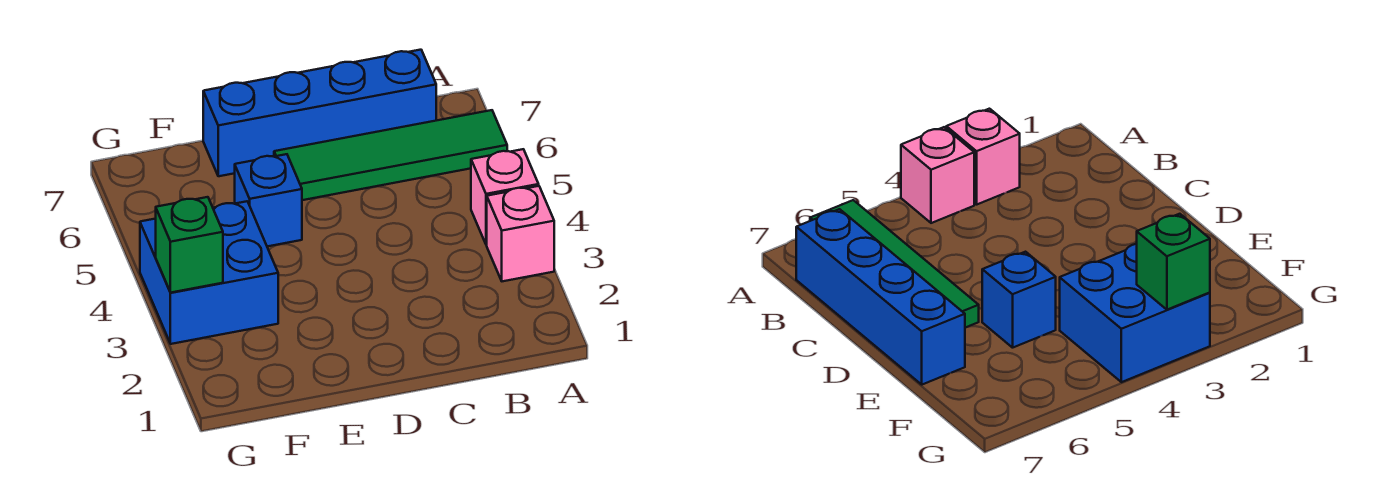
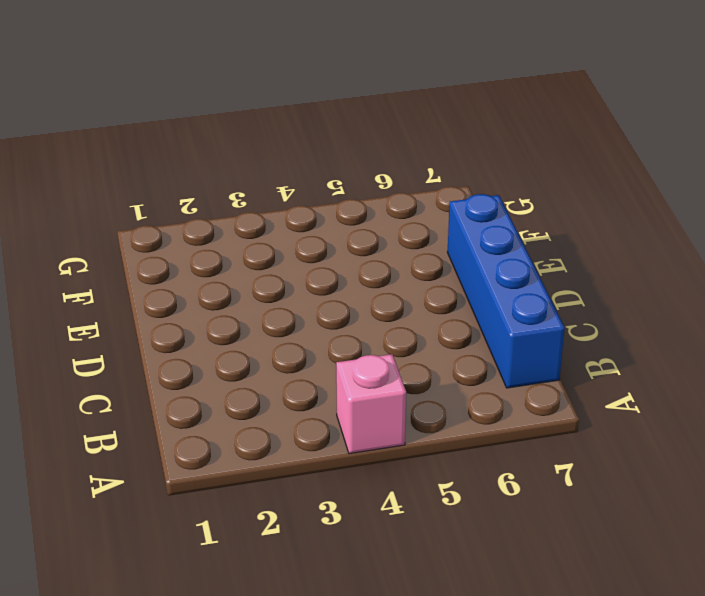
none -> pink brick A3 level 1
none -> green tile A6:D6 level 1

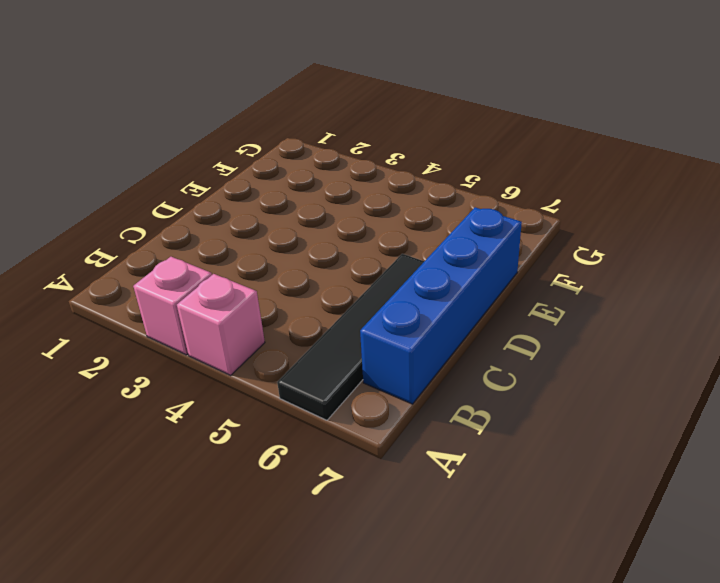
black tile A6:D6 level 1 -> green tile A6:D6 level 1
none -> blue brick E5 level 1
none -> blue brick F3:G4 level 1

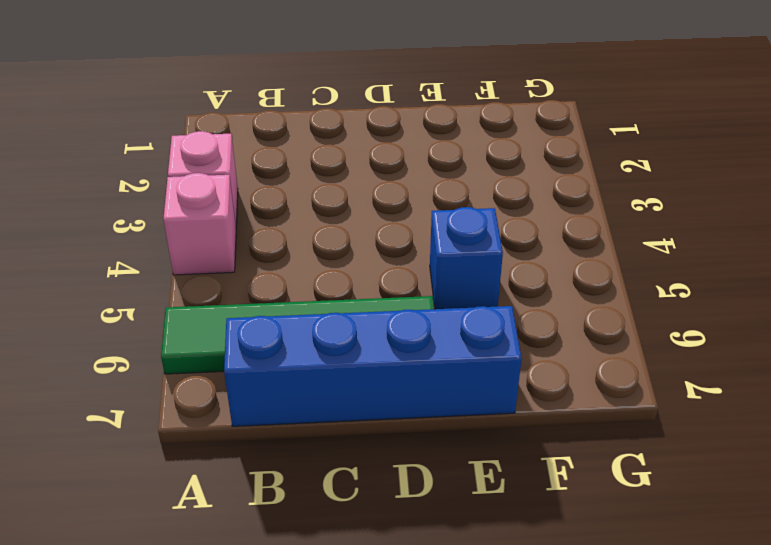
none -> blue brick F3:G4 level 1
none -> green brick G3 level 2

